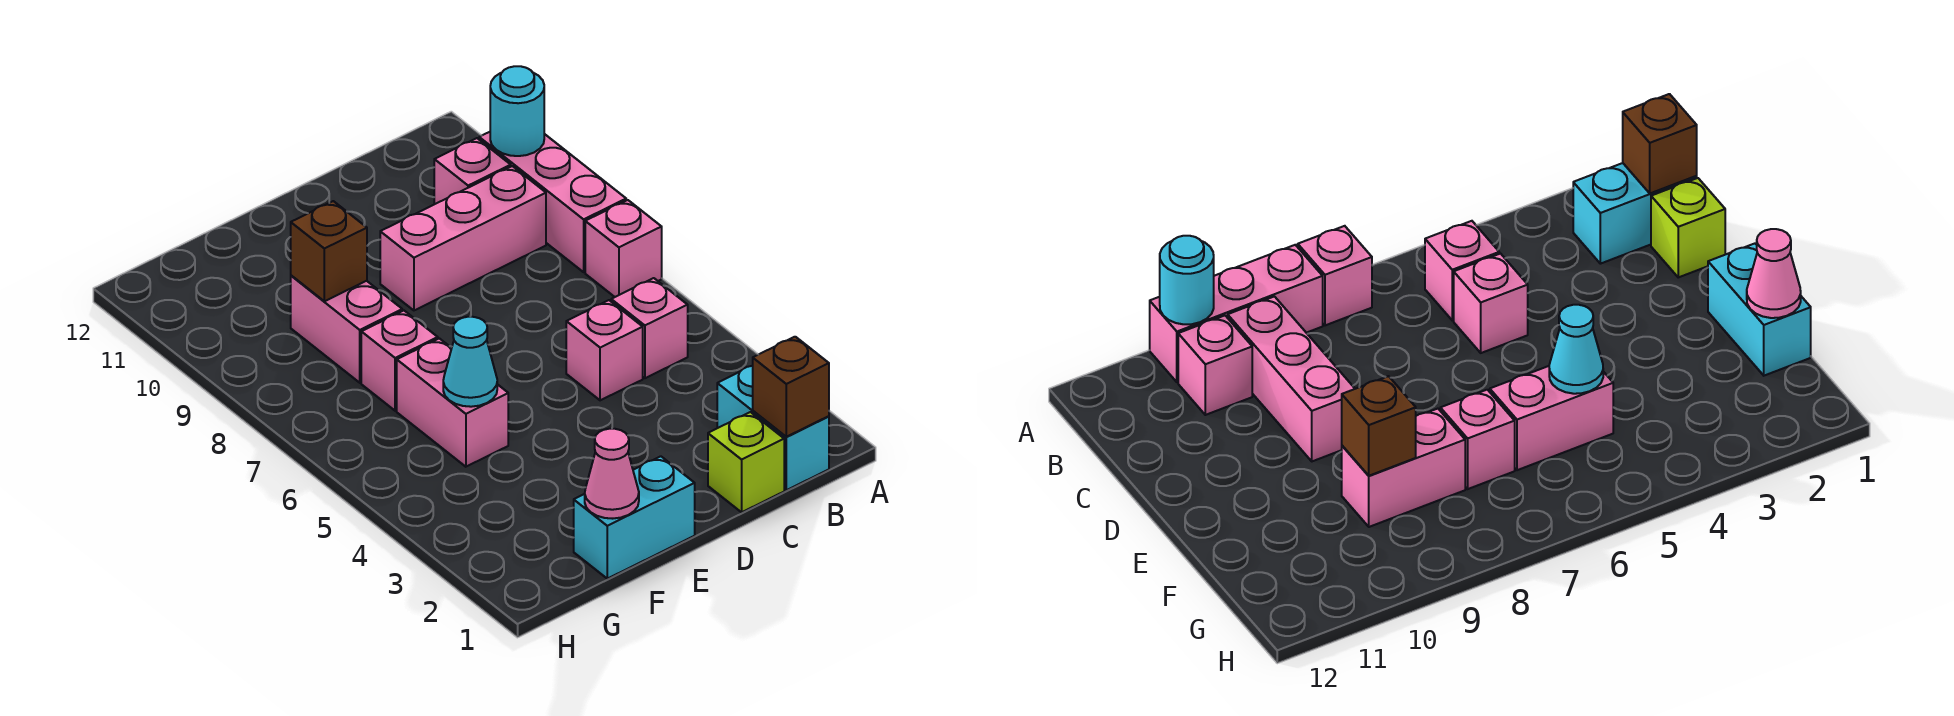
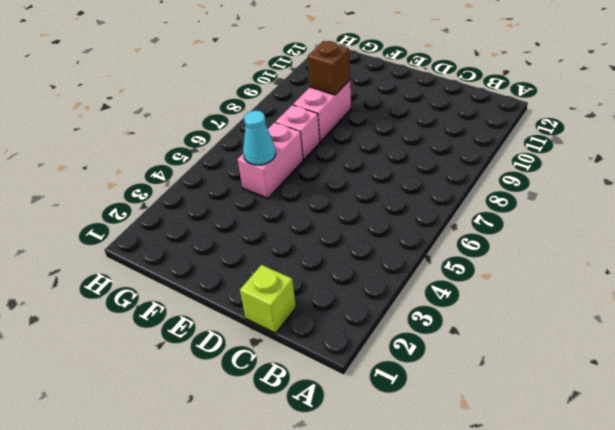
none -> pink brick A7 level 1
none -> pink brick A8:A10 level 1
none -> cyan brick B1:B2 level 1

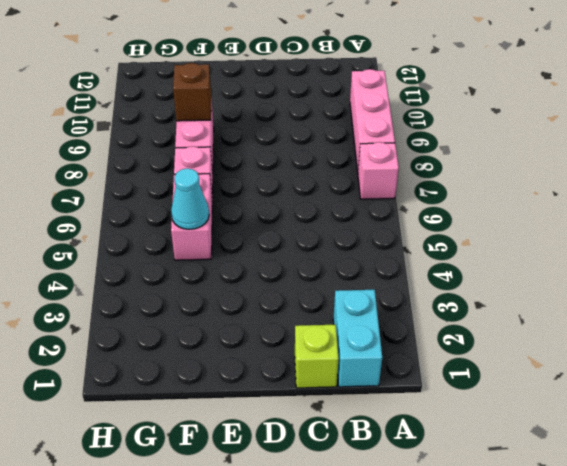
none -> pink brick B5 level 1
none -> pink brick B9:D9 level 1
none -> pink brick B10 level 1

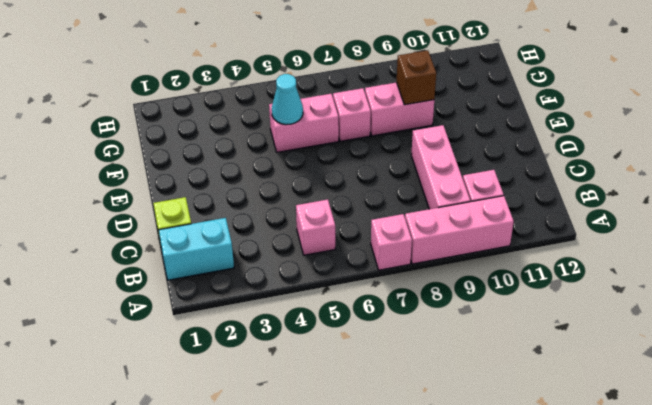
none -> pink brick C5 level 1
none -> cyan brick E1:F1 level 1
none -> cyan round brick A10 level 2

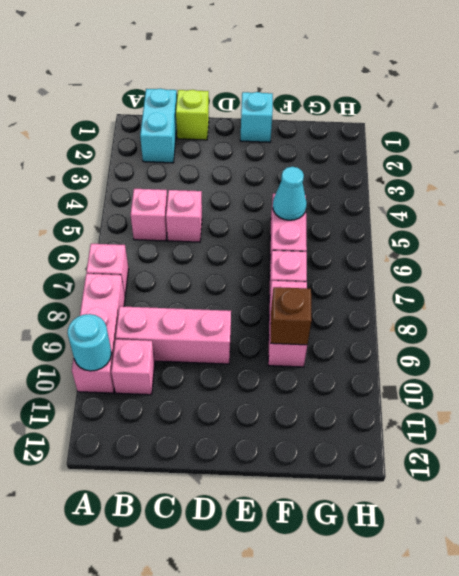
cyan brick E1 level 1 -> cyan brick E1:F1 level 1
none -> brown brick B1 level 2
none -> pink cone F1 level 2

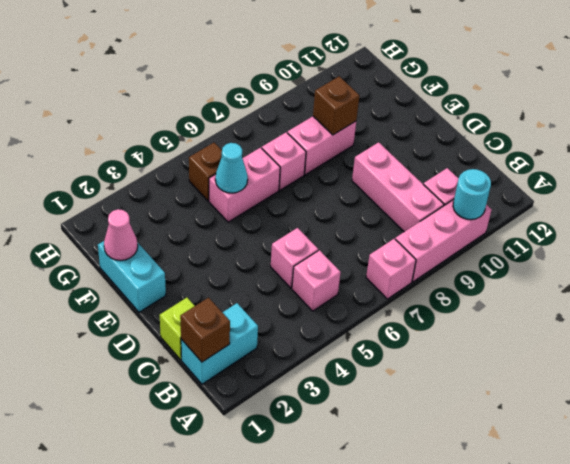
brown brick G5 level 1 -> none

